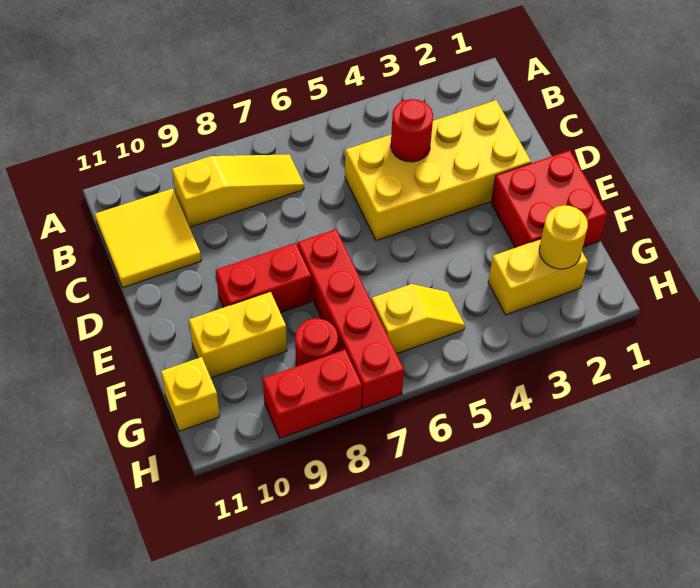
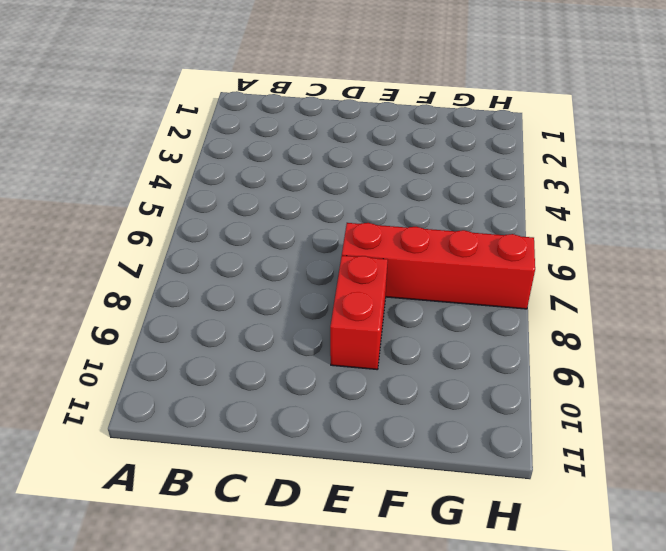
none -> yellow slope B7:B9 level 1 top 9
none -> yellow tile B10:C11 level 1
none -> yellow brick C2:D5 level 1

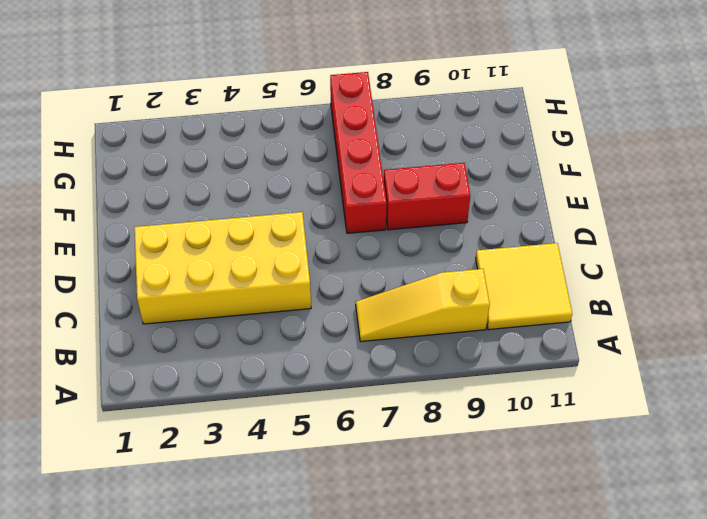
none -> red brick E1:F2 level 1
none -> yellow brick F9:F10 level 1
none -> yellow brick G2:G3 level 1

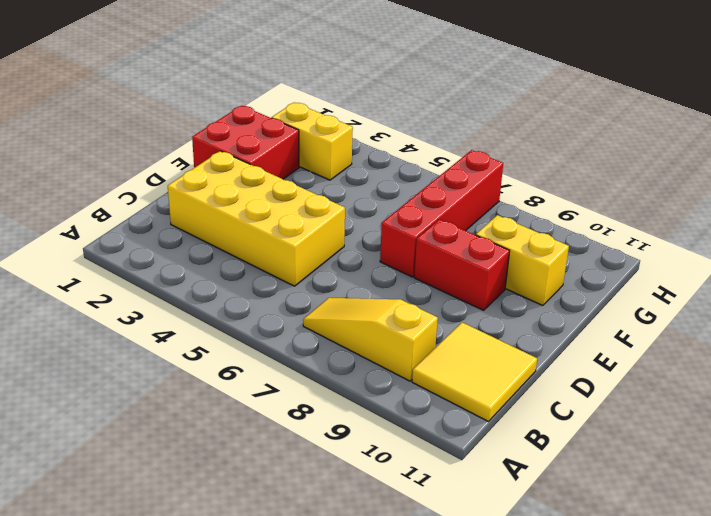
none -> yellow slope G5:G6 level 1 top 6
none -> red round brick G8 level 1
none -> yellow brick G11 level 1

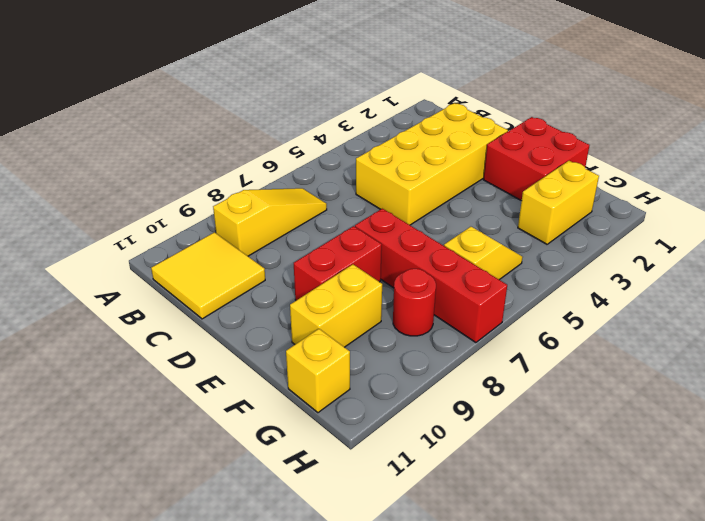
none -> red brick H8:H9 level 1
none -> red round brick C4 level 2
none -> yellow round brick G2 level 2

